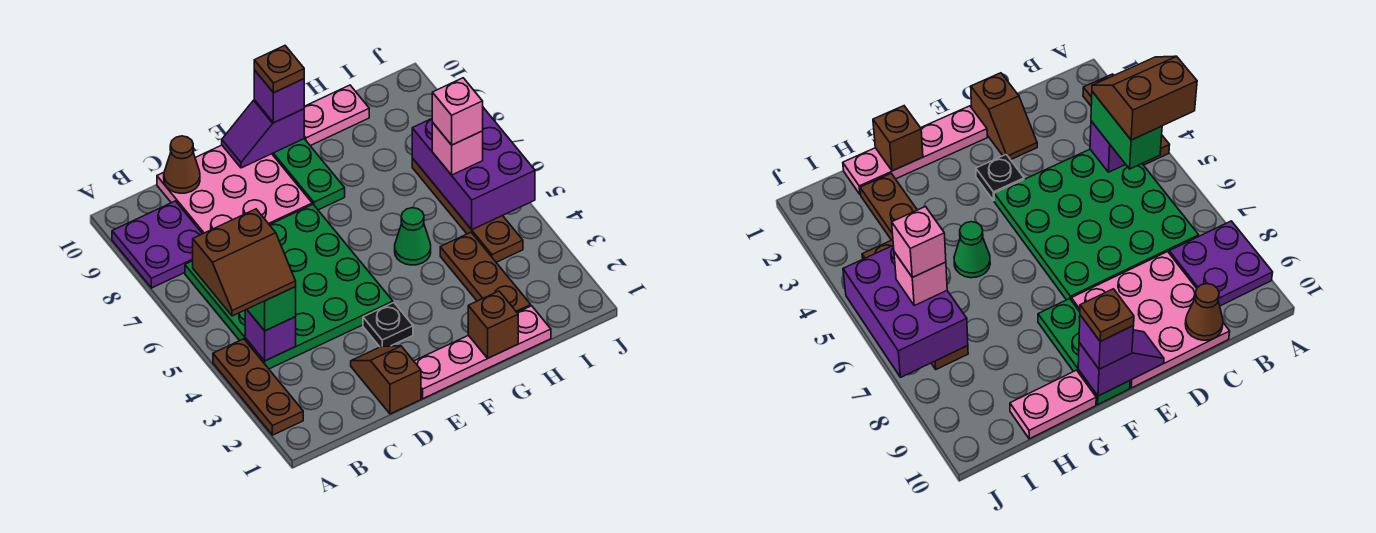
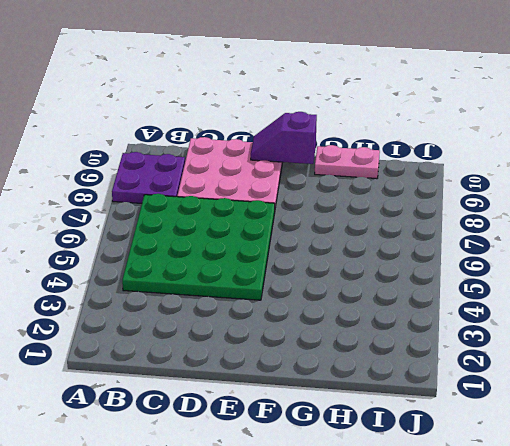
none -> brown plate A2:A4 level 1
none -> brown slope D1:D2 level 1 top 1
none -> pink plate E1:H1 level 1

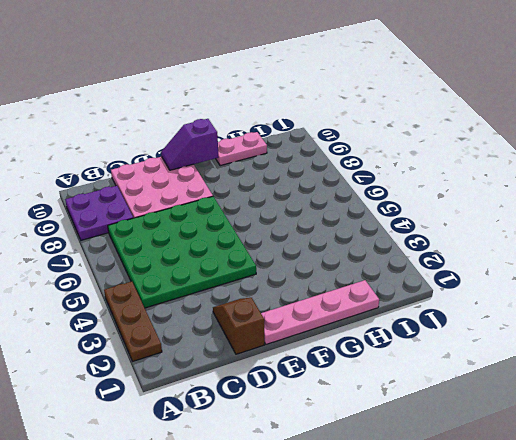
none -> black plate E3 level 1
none -> green plate F8:F10 level 1
none -> green cone G5 level 1

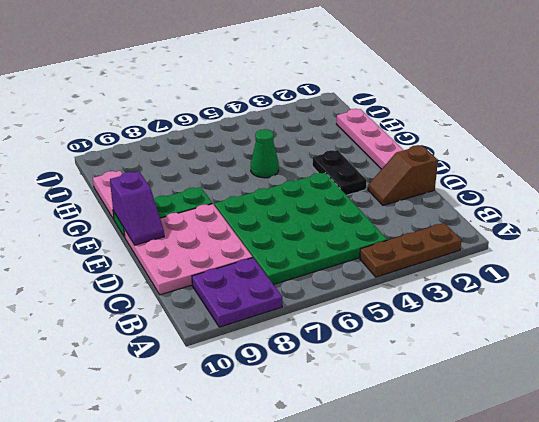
black plate E3:F3 level 1 -> black plate E3 level 1
none -> brown plate H2:H4 level 1
none -> brown plate I4:I7 level 1
none -> purple brick B4 level 2

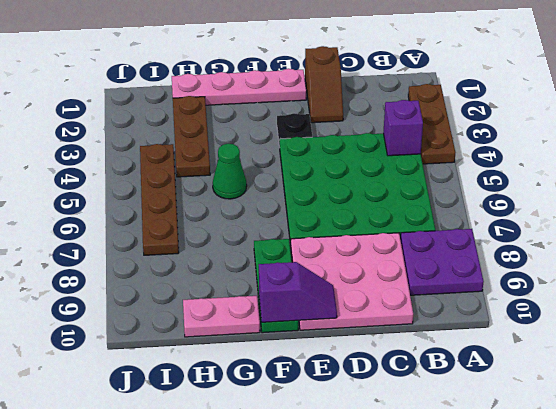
none -> brown cone C10 level 2
none -> brown brick G1 level 2
none -> purple brick I5:J7 level 2

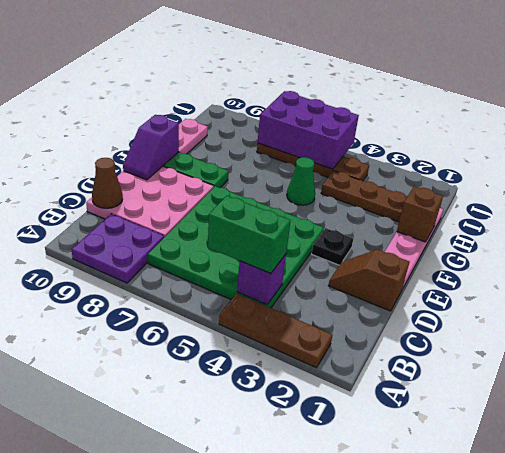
none -> purple brick F10 level 3
none -> pink brick I6 level 3
none -> brown slope A4:B5 level 4 top 5

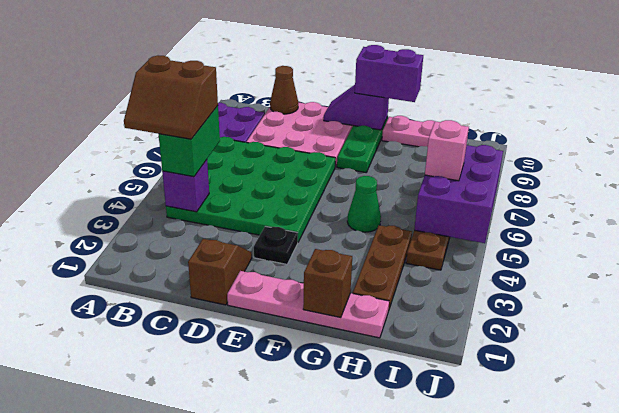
purple brick F10:G10 level 3 -> purple brick F10 level 3
none -> brown plate A2:A4 level 1
none -> brown plate F10 level 4
none -> pink brick I6 level 4

